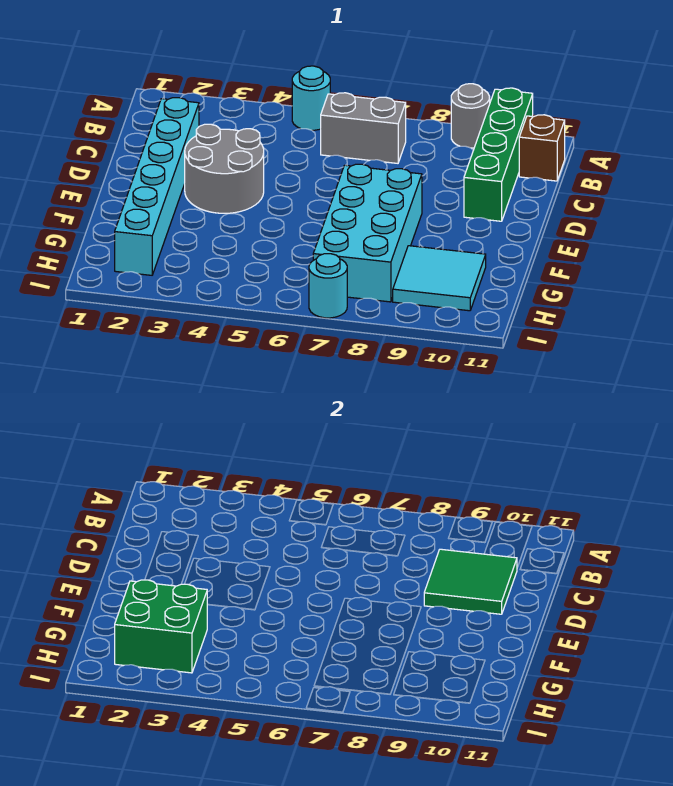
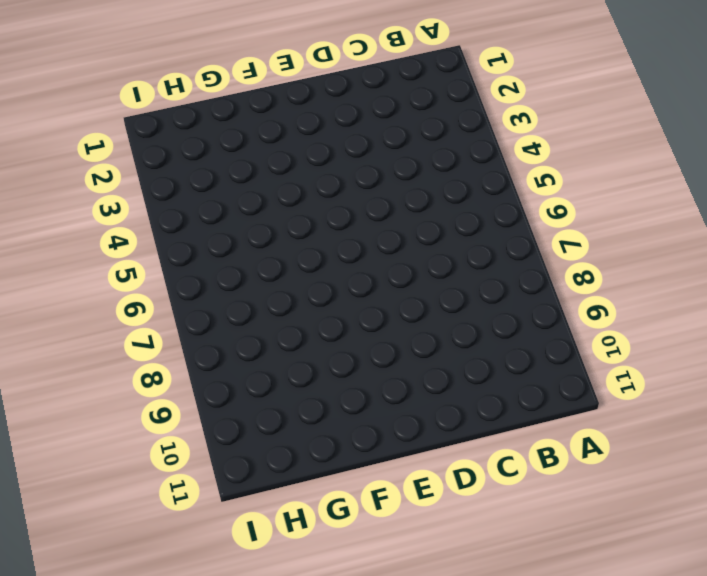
none -> cyan round brick A5 level 1
none -> grey round brick A9 level 1
none -> green brick A10:D10 level 1

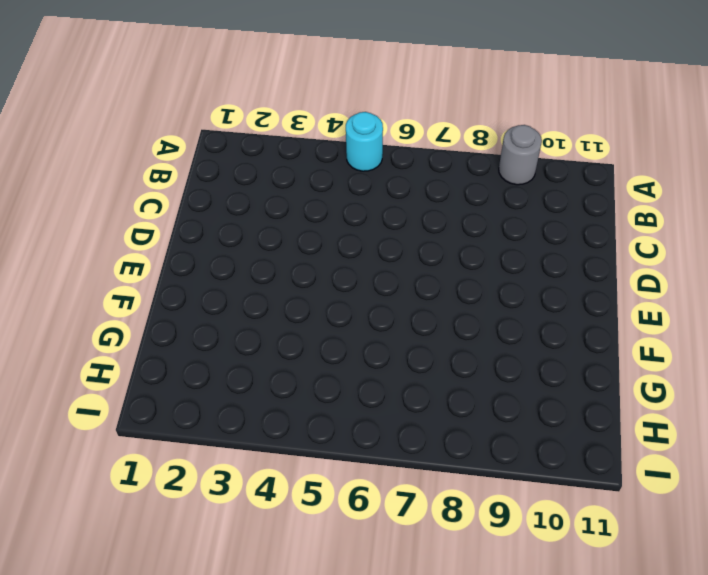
none -> green brick A10:D10 level 1
none -> grey brick B6:B7 level 1
none -> brown brick B11 level 1

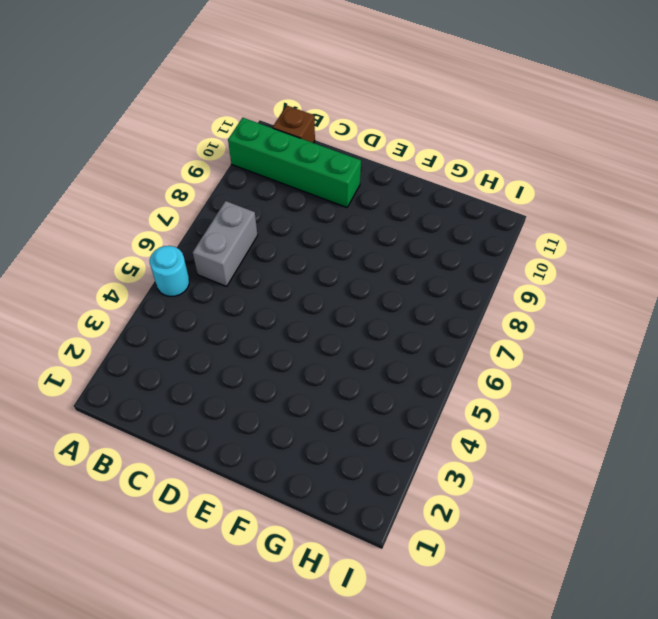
none -> grey round brick A9 level 1
none -> cyan brick C2:H2 level 1
none -> grey round brick D3:E4 level 1

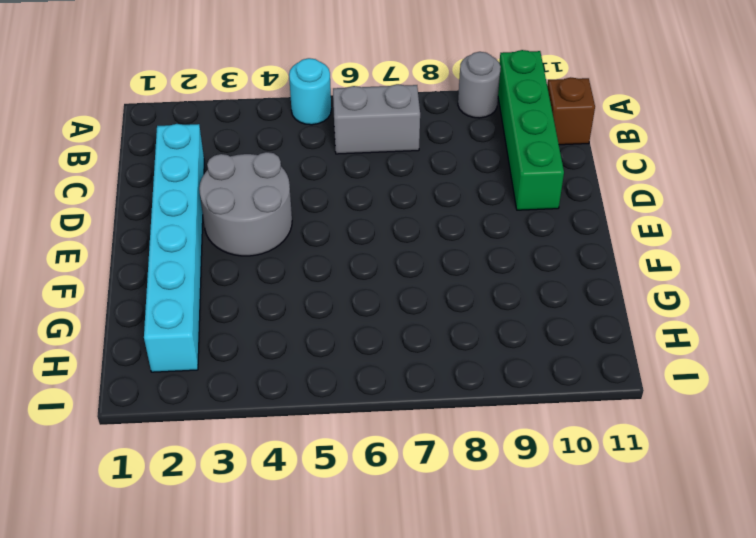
none -> cyan brick E7:H8 level 1
none -> cyan tile G9:H10 level 1
none -> cyan round brick I7 level 1

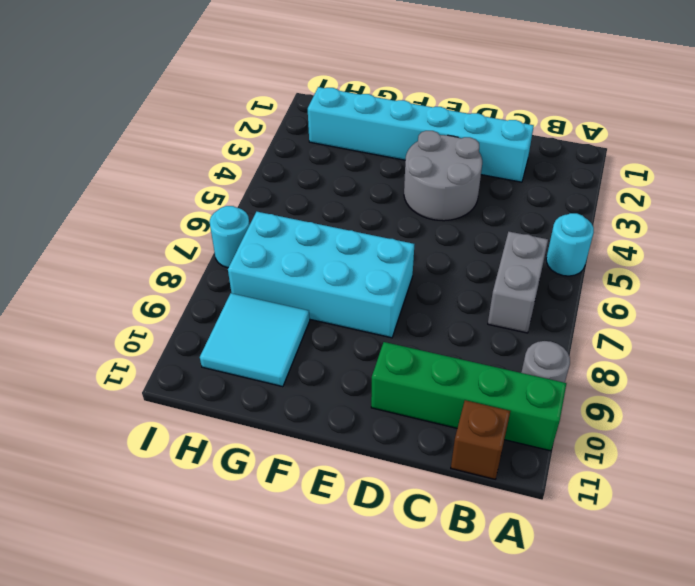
none -> green tile C9:D10 level 2
none -> green brick G2:H3 level 2

